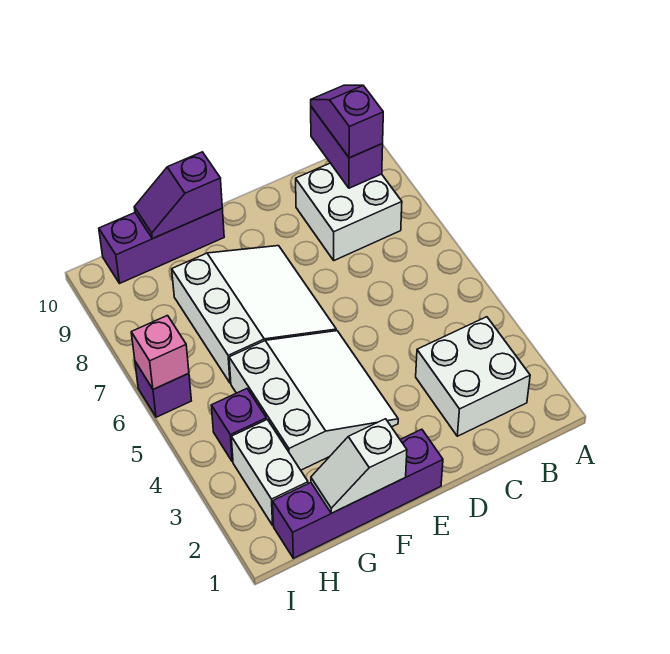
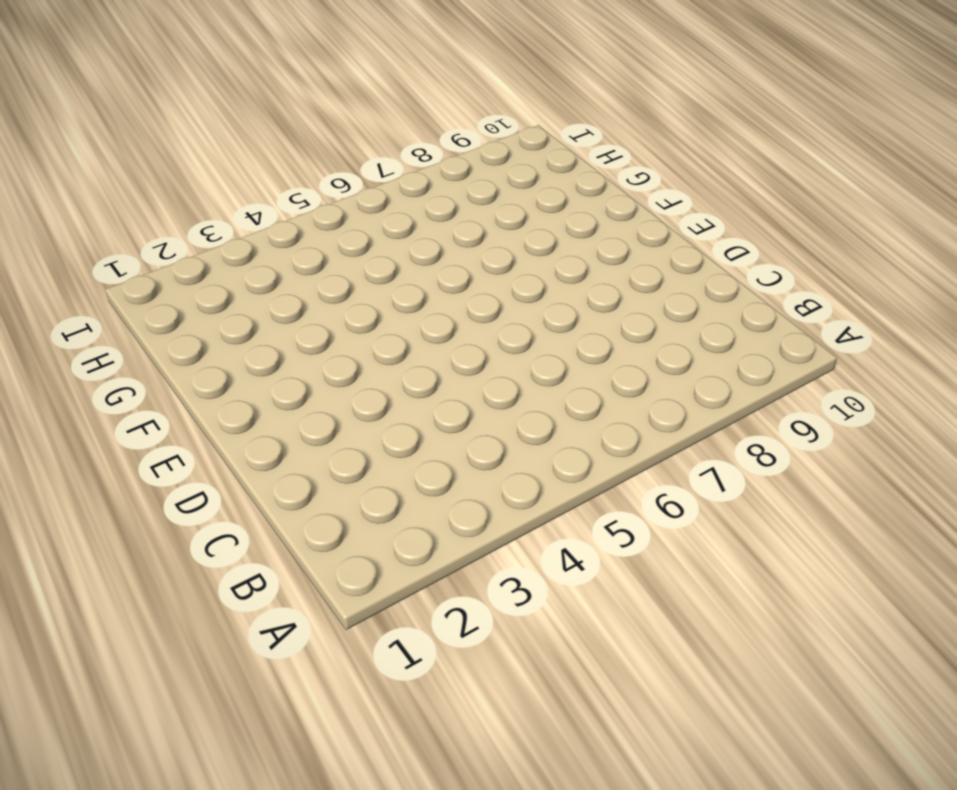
none -> white brick B2:C3 level 1
none -> white brick B8:C9 level 1
none -> purple brick E1:H1 level 1

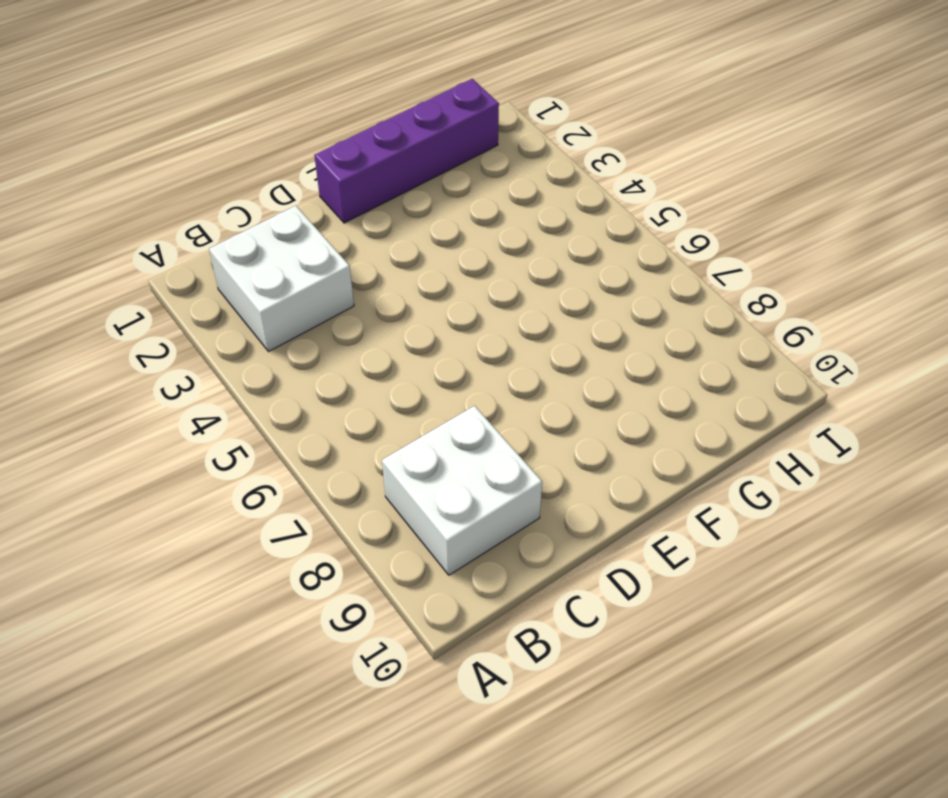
none -> white slope E3:G5 level 1 top G
none -> white slope E6:G8 level 1 top G
none -> purple brick F10:H10 level 1

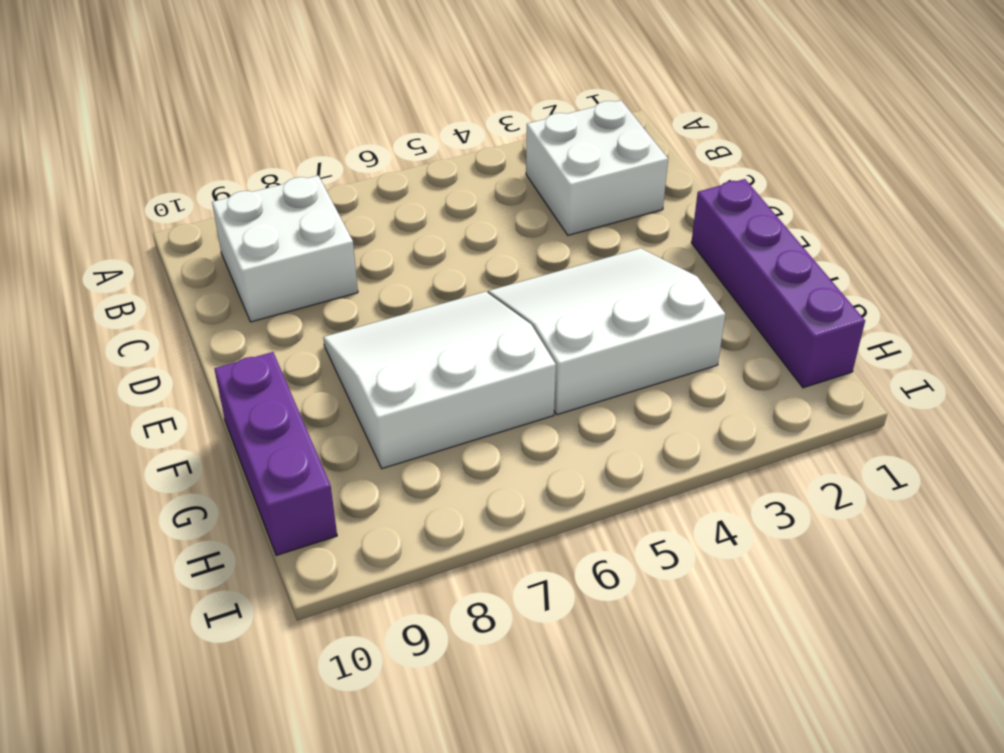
none -> white brick H2:H3 level 1
none -> purple brick H4 level 1
none -> purple brick I6 level 1

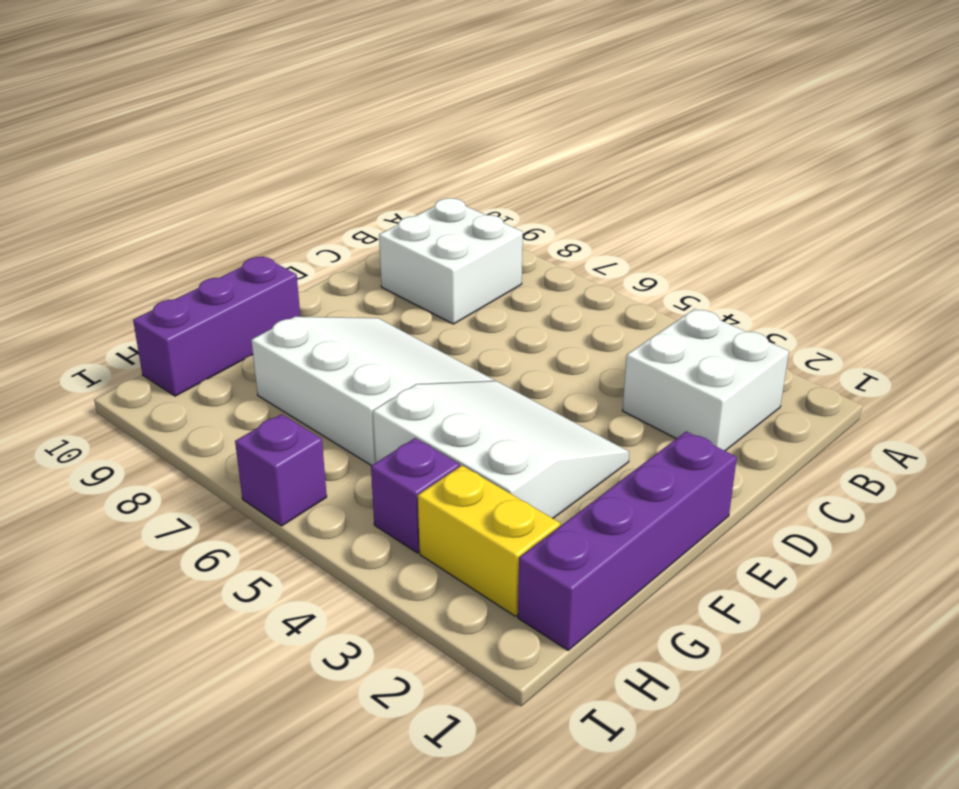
yellow brick H2:H3 level 1 -> white brick H2:H3 level 1
none -> purple brick B9:B10 level 2
none -> white slope F1:G1 level 2 top F
none -> purple slope F10:G10 level 2 top F

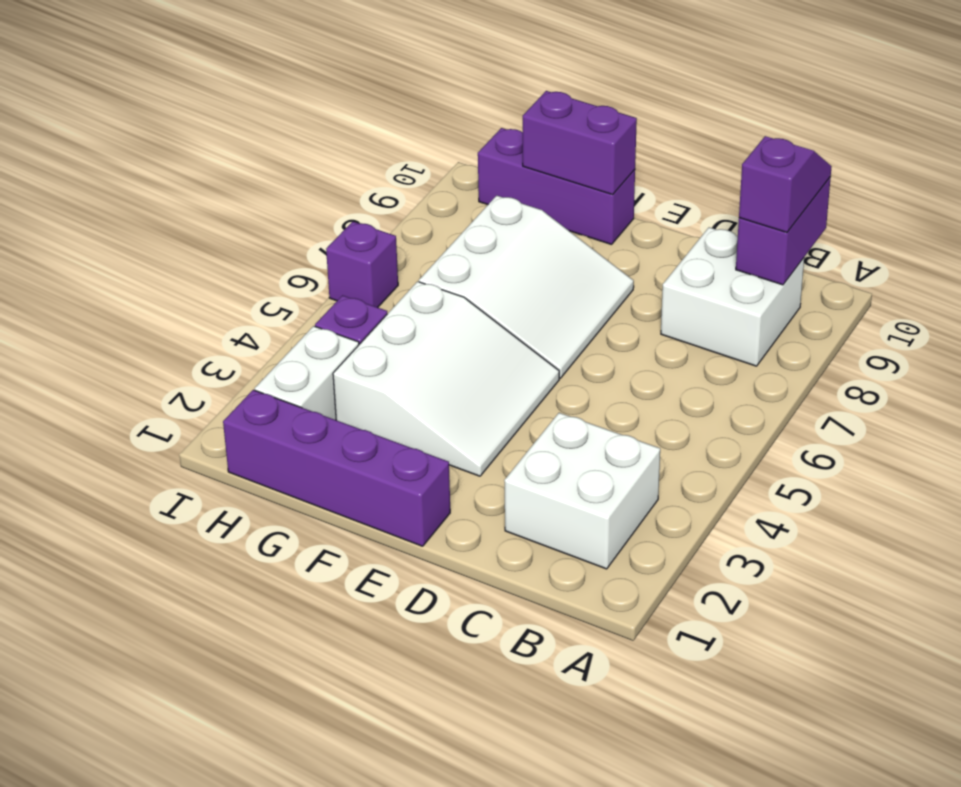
purple brick F10:G10 level 2 -> purple slope F10:G10 level 2 top F
none -> white slope F1:G1 level 2 top F
none -> pink brick I6 level 2

